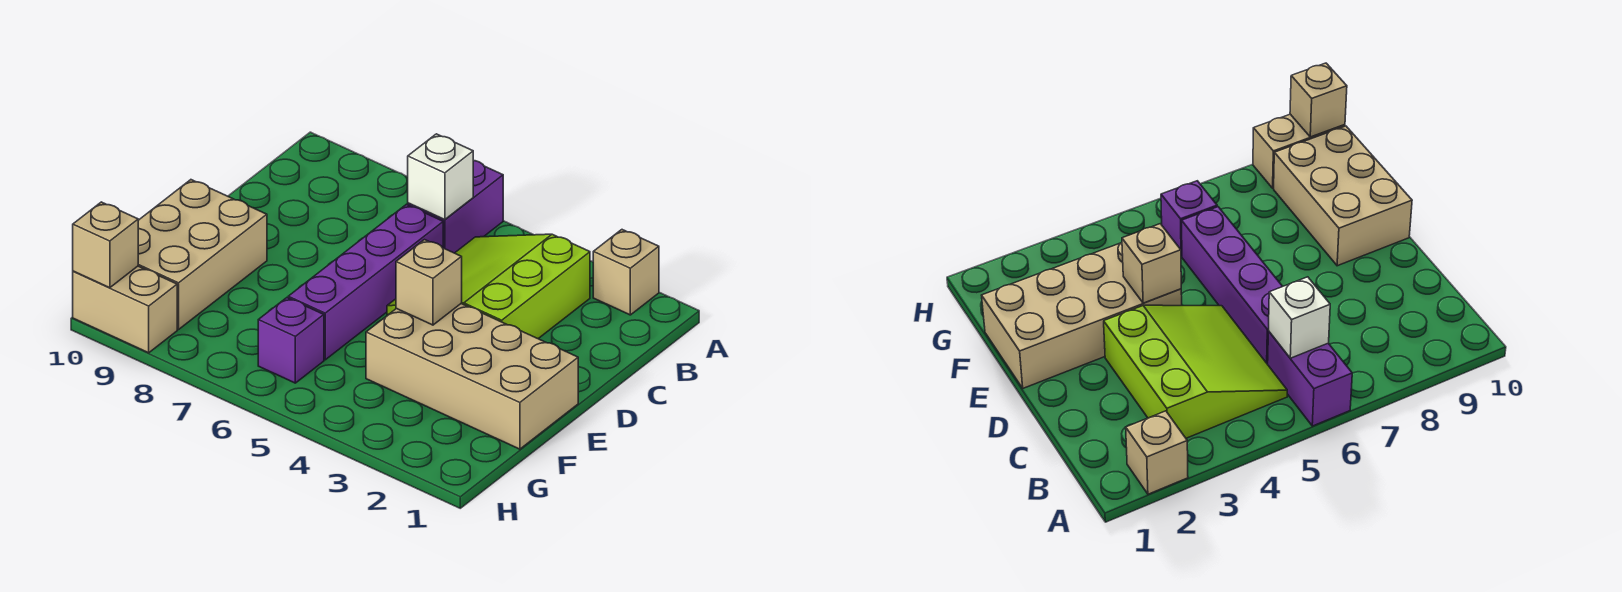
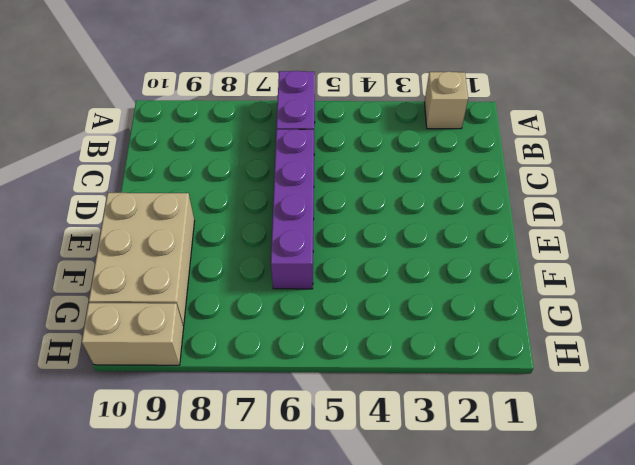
none -> lime slope B3:D5 level 1 top 3
none -> tan brick E1:F4 level 1

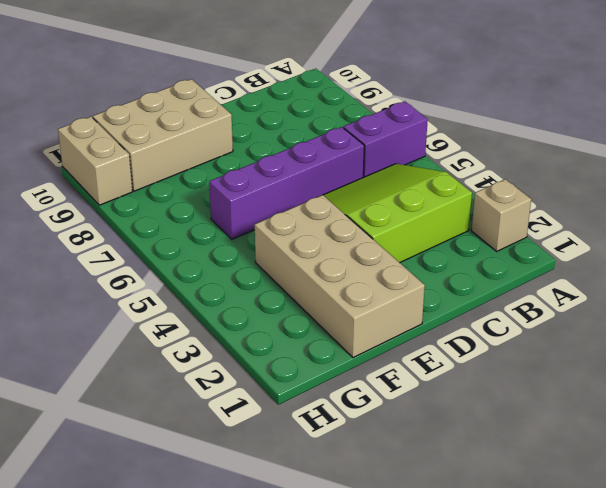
none -> purple brick G6 level 1
none -> white brick B6 level 2

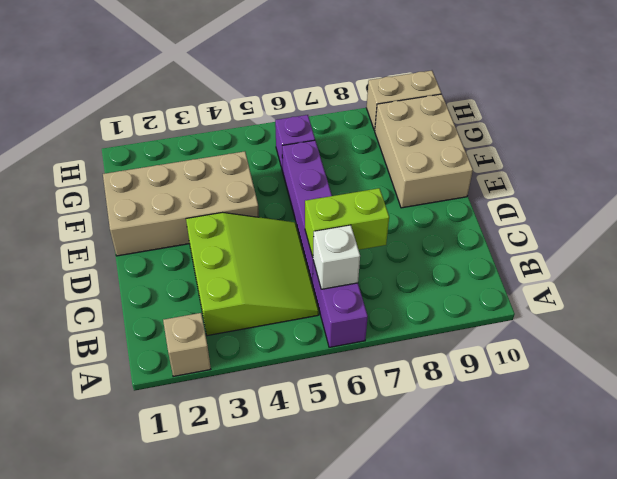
lime brick C6:C7 level 2 -> none
none -> tan brick E4 level 2
none -> tan brick H10 level 2

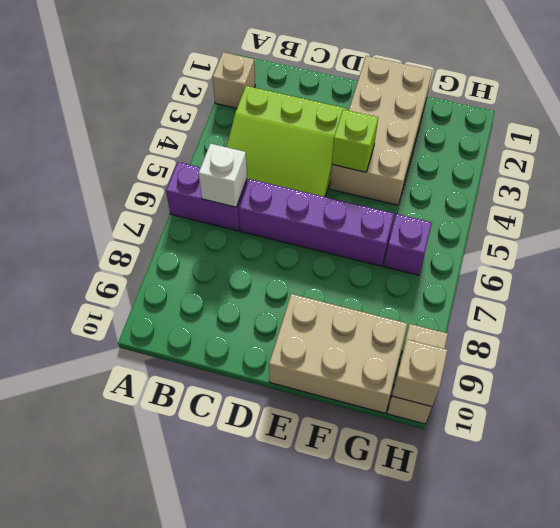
lime brick E4 level 2 -> tan brick E4 level 2

